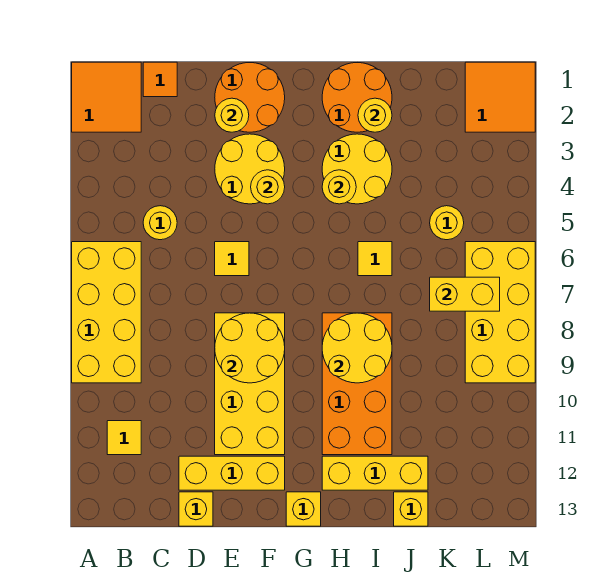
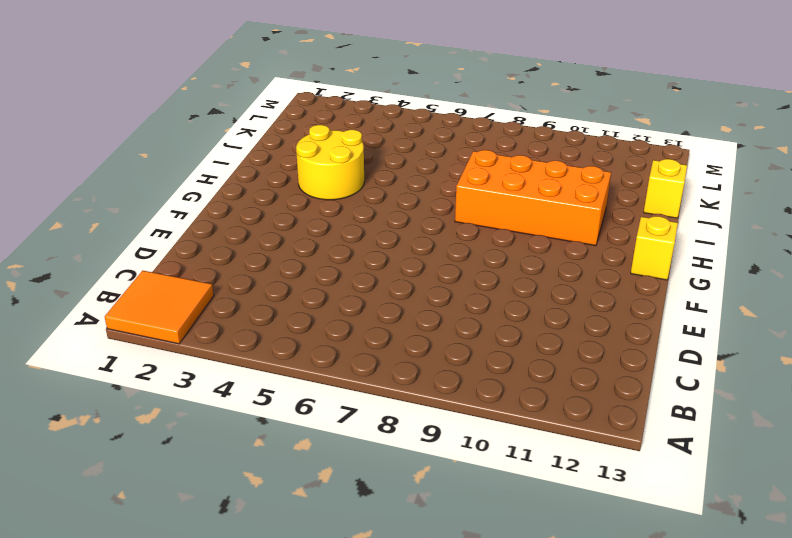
none -> yellow brick A6:B9 level 1
none -> yellow tile B11 level 1
none -> orange tile C1 level 1

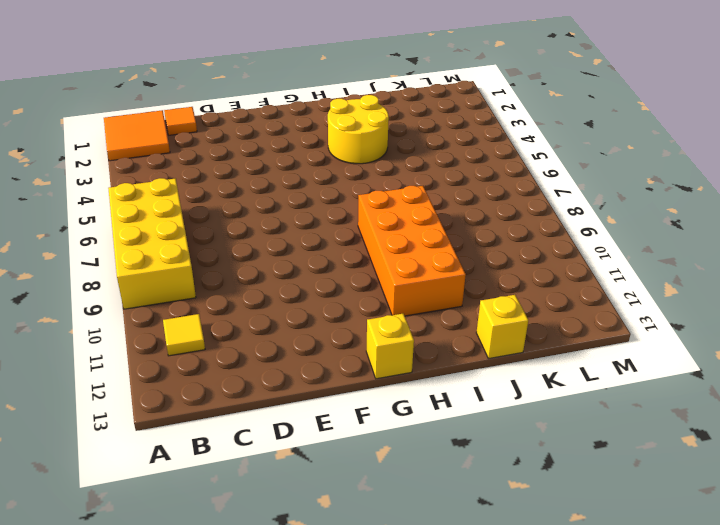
none -> yellow round brick C5 level 1
none -> yellow brick D12:F12 level 1
none -> yellow brick D13 level 1

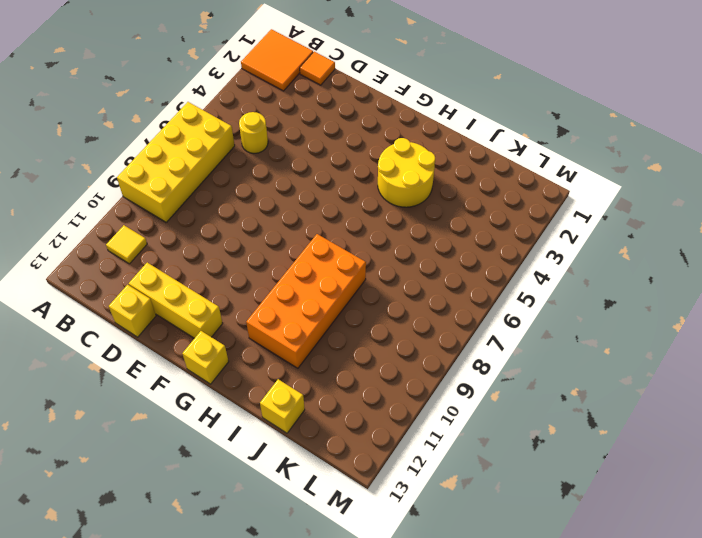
none -> orange round brick E1:F2 level 1
none -> yellow round brick E3:F4 level 1
none -> yellow tile E6 level 1

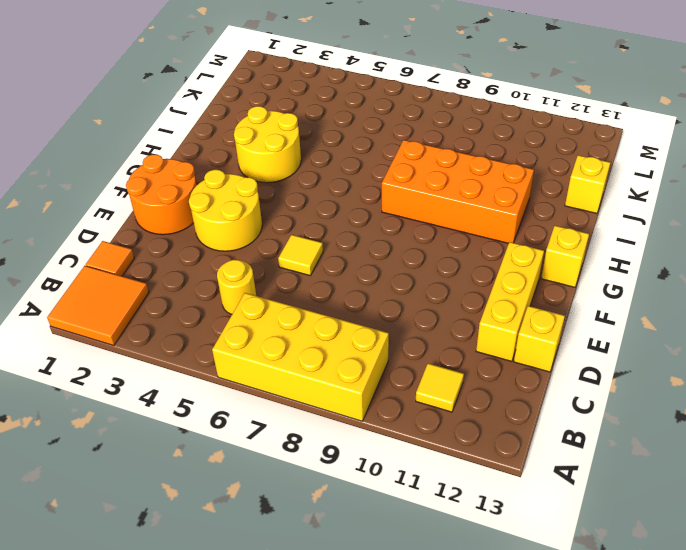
none -> yellow brick E8:F11 level 1
none -> orange round brick H1:I2 level 1
none -> yellow brick H12:J12 level 1

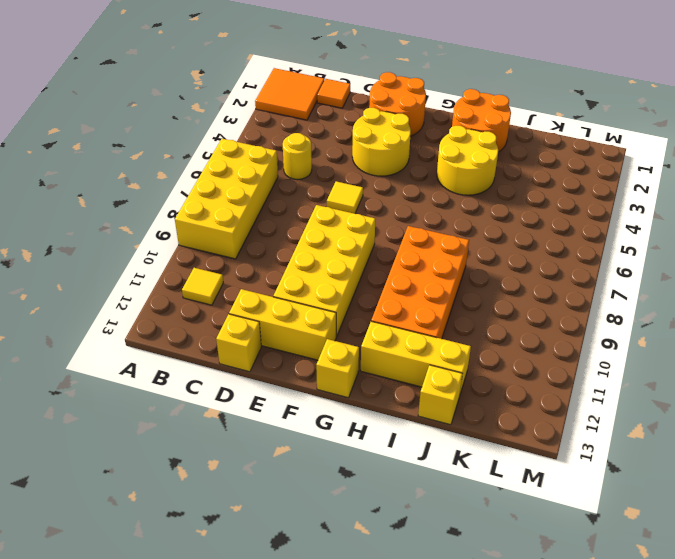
none -> yellow tile I6 level 1
none -> yellow round brick K5 level 1
none -> orange tile L1:M2 level 1

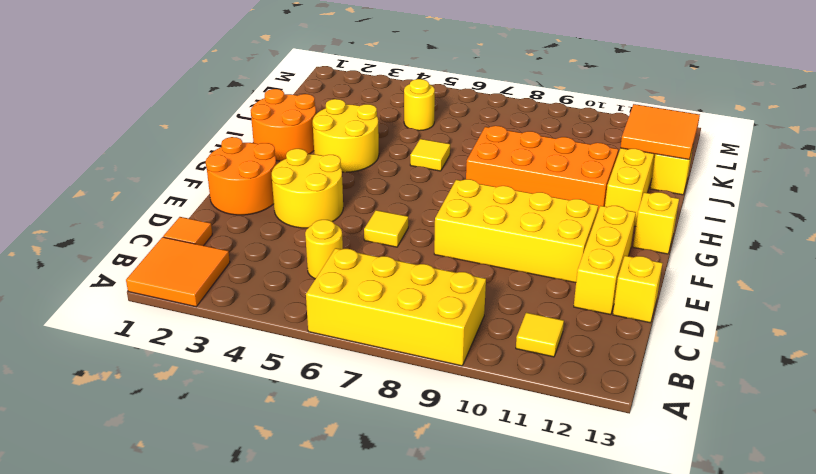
orange tile J12:K13 level 2 -> orange tile L1:M2 level 1
none -> yellow brick L6:M9 level 1
none -> yellow round brick E2 level 2
none -> yellow round brick E8:F9 level 2

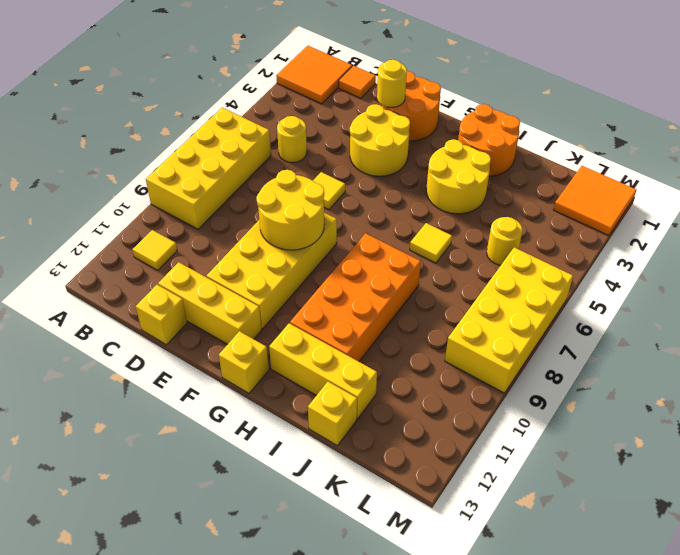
none -> yellow round brick F4 level 2
none -> yellow round brick H4 level 2
none -> yellow round brick H8:I9 level 2

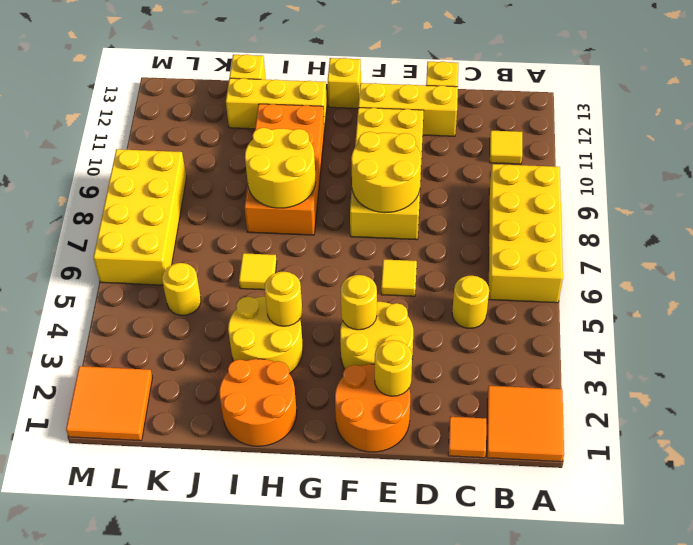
none -> yellow round brick I2 level 2
none -> yellow brick K7:L7 level 2

